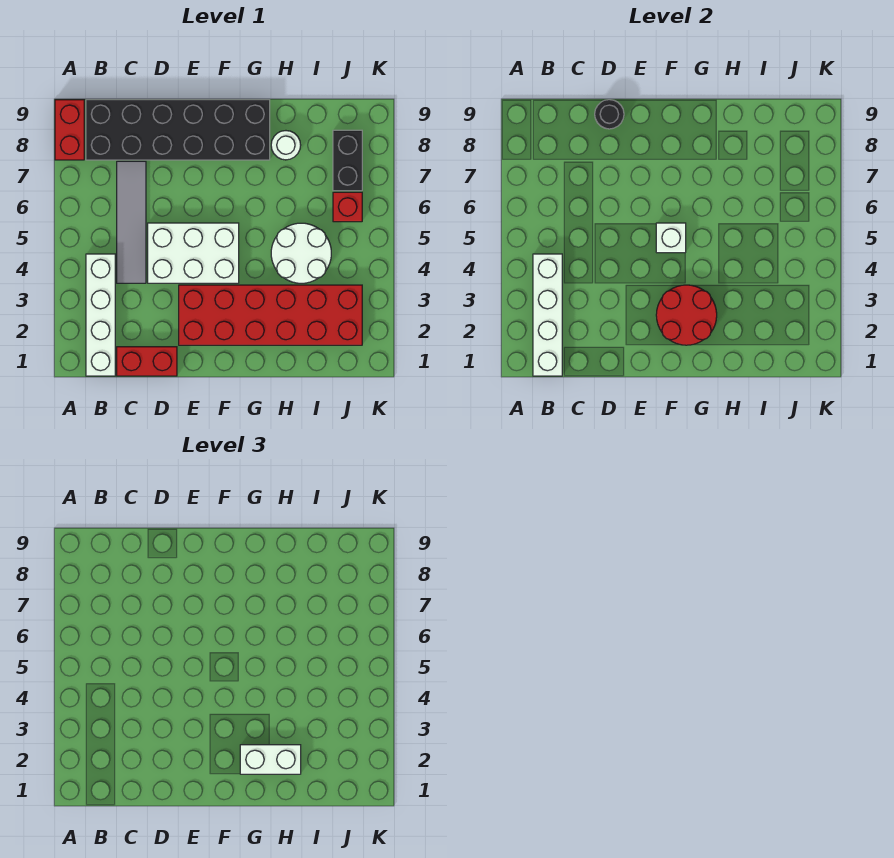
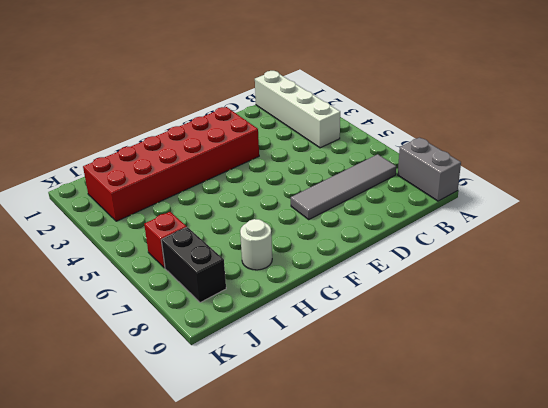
grey brick A8:A9 level 1 -> red brick A8:A9 level 1
grey tile B7:E7 level 1 -> grey tile C4:C7 level 1
none -> black brick B8:G9 level 1
none -> red brick C1:D1 level 1
none -> white brick D4:F5 level 1

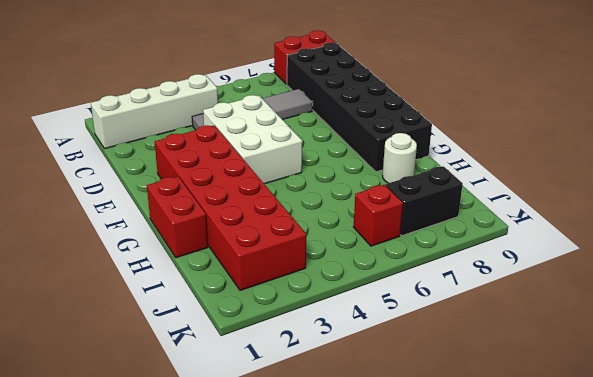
red brick G1:H1 level 1 -> red brick C1:D1 level 1
none -> white round brick H4:I5 level 1
none -> white brick B1:B4 level 2
none -> black round brick D9 level 2

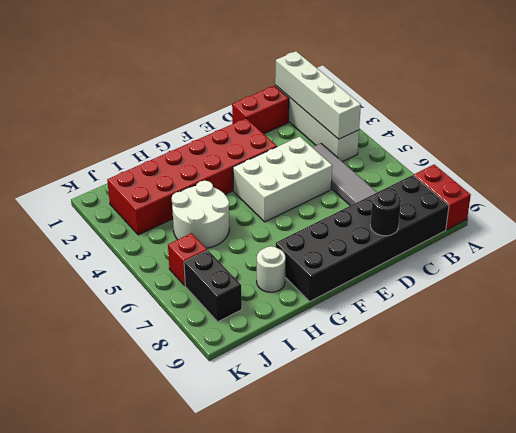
none -> red round brick F2:G3 level 2
none -> white brick F5 level 2
none -> white brick G2:H2 level 3

